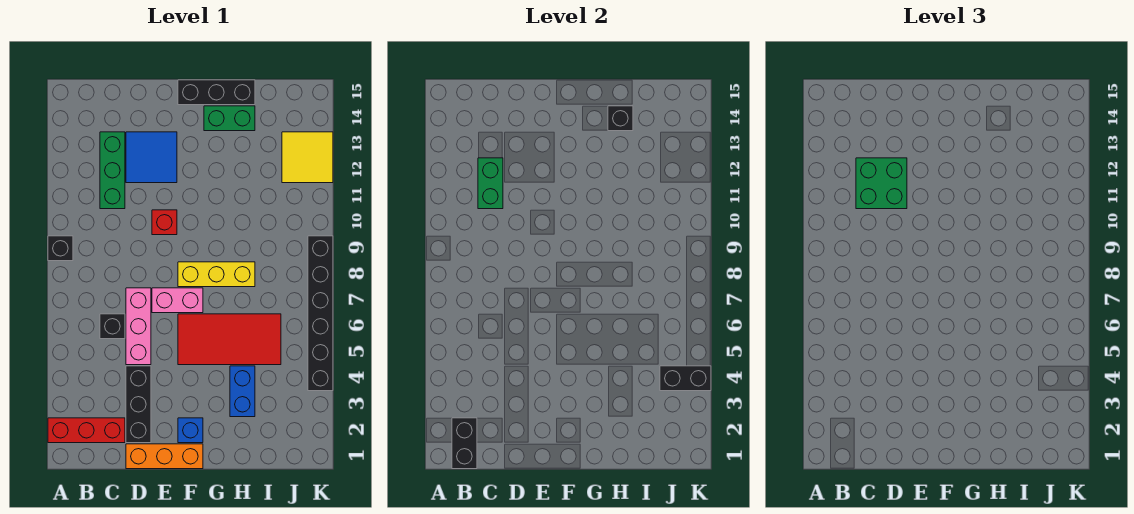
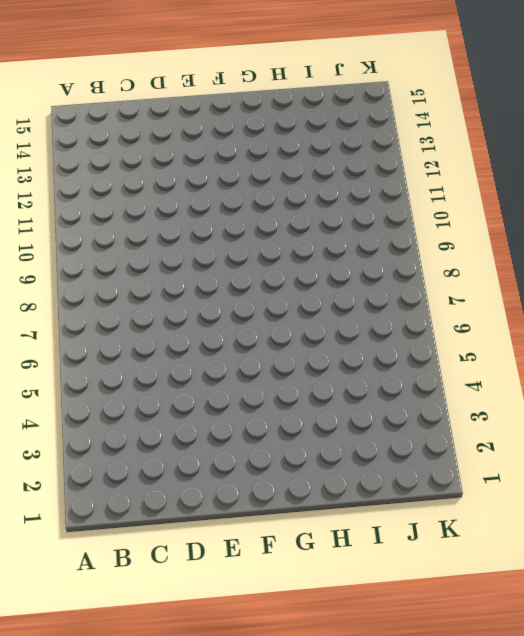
none -> red brick A2:C2 level 1
none -> black brick A9 level 1
none -> black brick C6 level 1

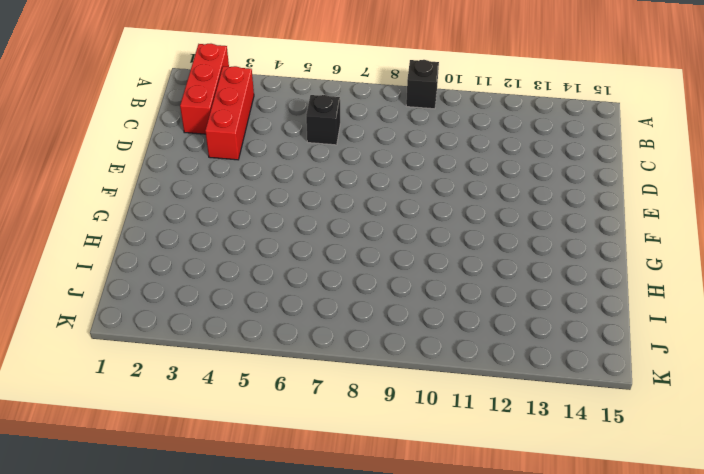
red brick B3:D3 level 1 -> black brick D2:D4 level 1
none -> green brick C11:C13 level 1
none -> orange brick D1:F1 level 1
none -> pink brick D5:D7 level 1

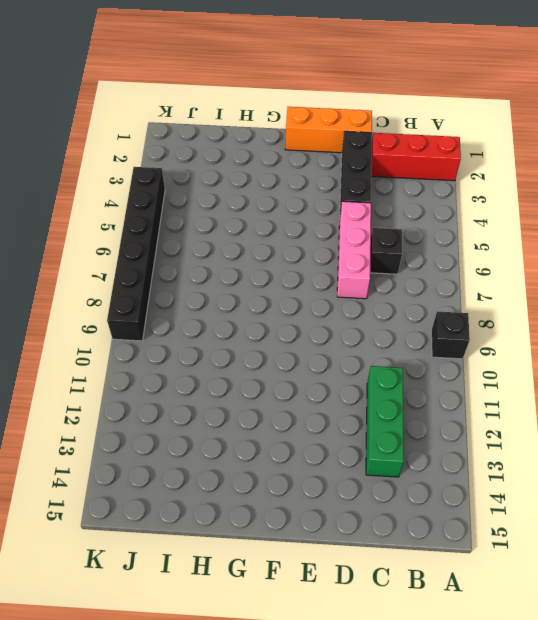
none -> blue tile D12:E13 level 1
none -> pink brick E7:F7 level 1
none -> red brick E10 level 1

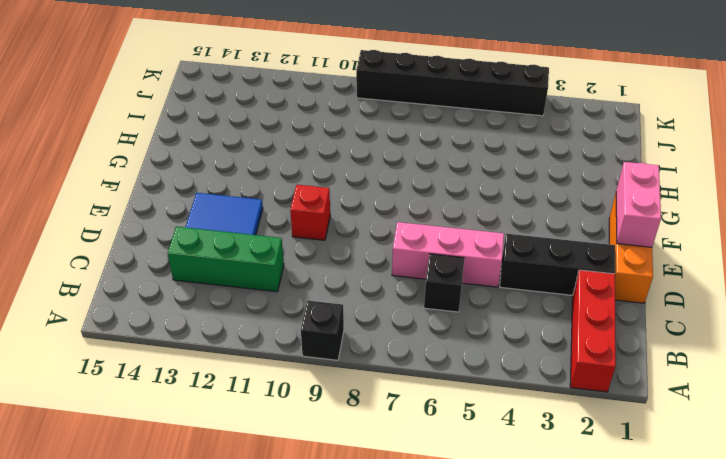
pink brick E1:F1 level 2 -> pink brick E7:F7 level 1
none -> blue brick F2 level 1
none -> red tile F5:I6 level 1
none -> yellow brick F8:H8 level 1

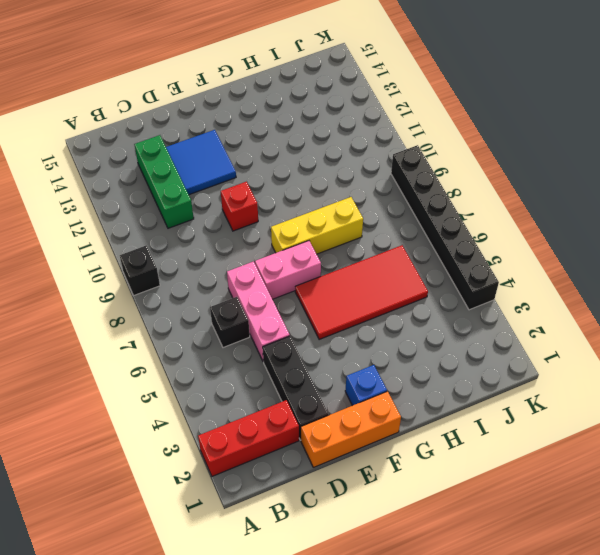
none -> black brick F15:H15 level 1
none -> green brick G14:H14 level 1
none -> blue brick H3:H4 level 1

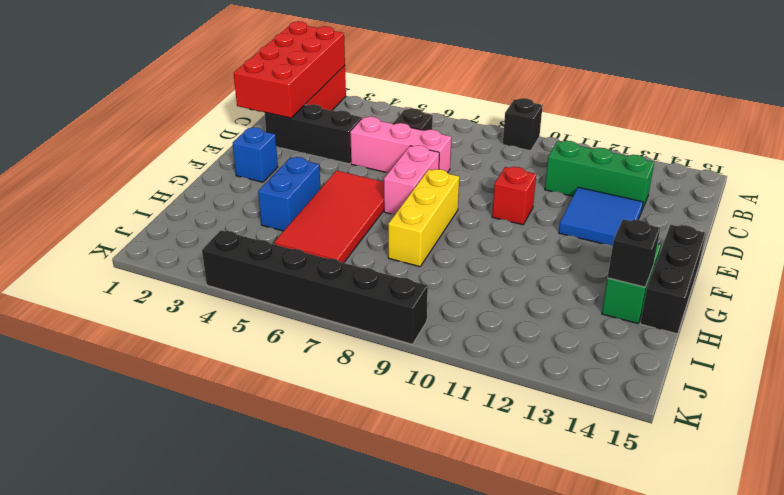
red brick A1:D2 level 2 -> black brick B1:B2 level 2
blue brick G4:H4 level 1 -> blue brick H3:H4 level 1
none -> orange brick D1:F1 level 1
none -> yellow tile J12:K13 level 1
none -> green brick C11:C12 level 2

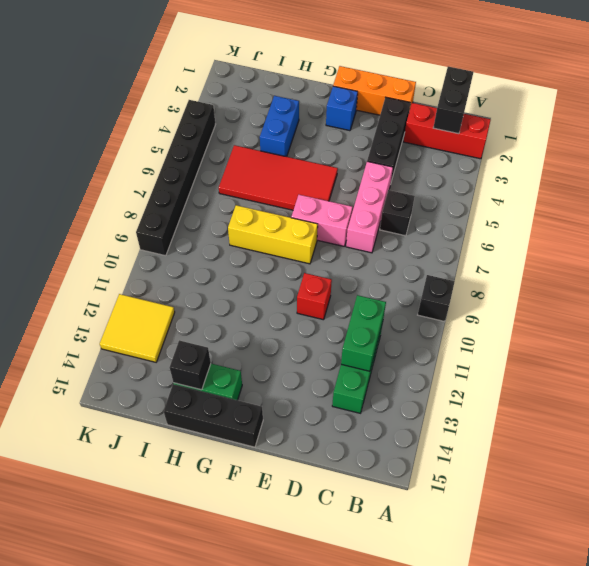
none -> blue tile D12:E13 level 1
none -> black brick J4:K4 level 2
none -> green brick C11:D12 level 3

